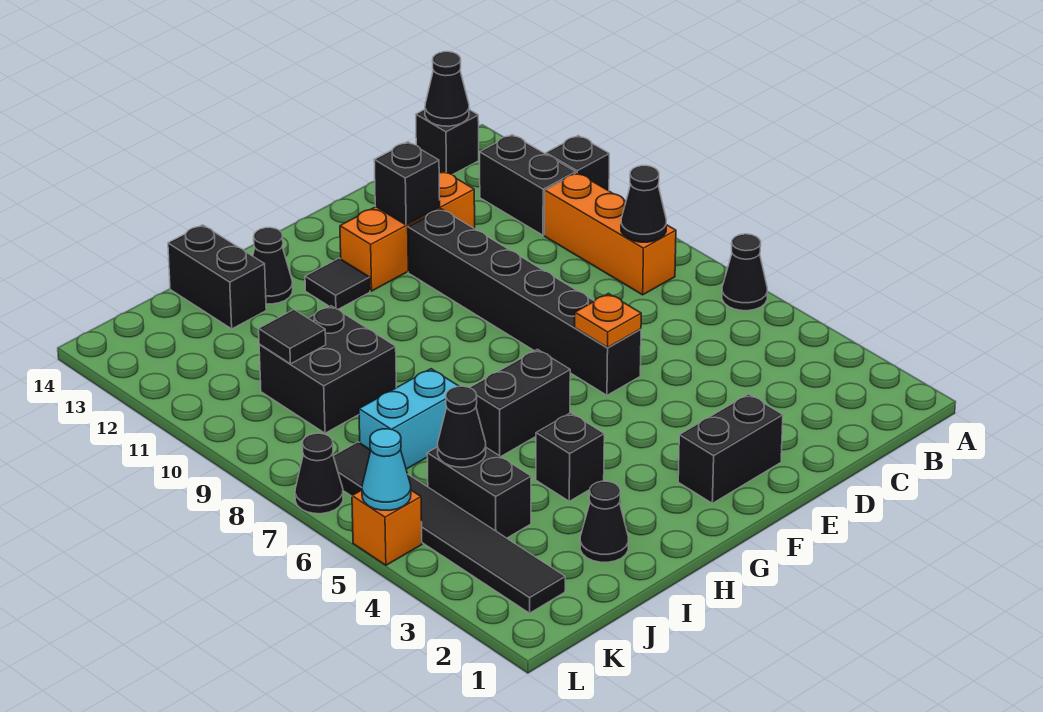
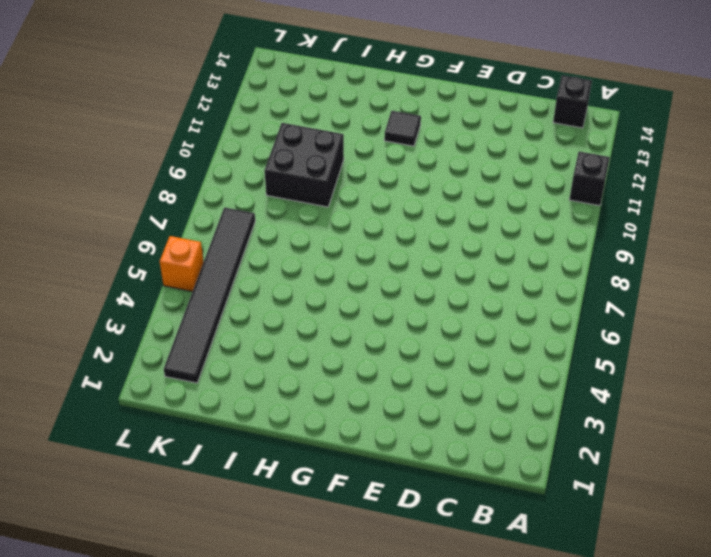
none -> black cone A6 level 1
none -> orange brick B8:B10 level 1
none -> black brick B11:B12 level 1

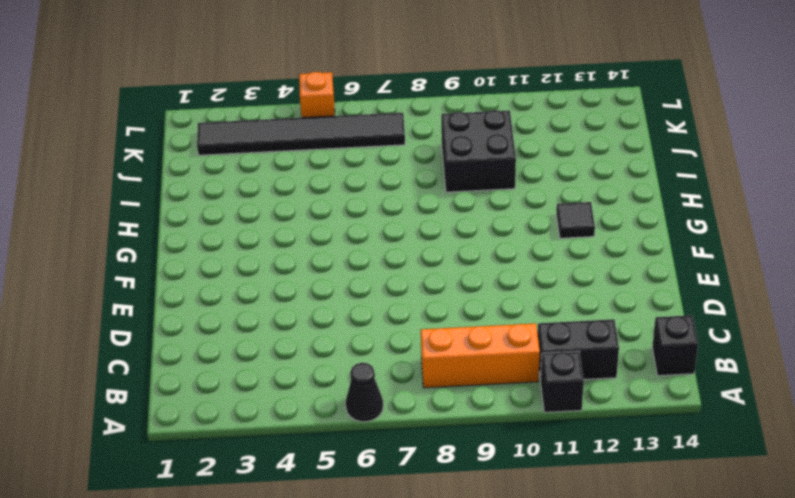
none -> orange brick D12:F12 level 1
none -> black brick E2:F2 level 1
none -> black brick E6:E11 level 1

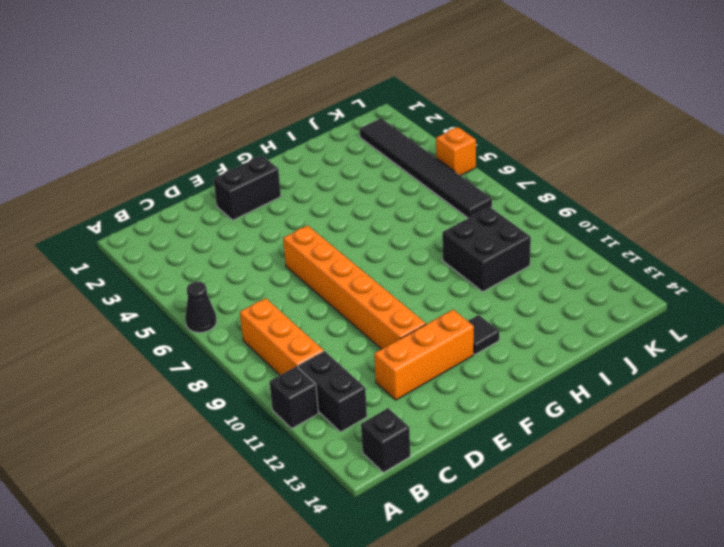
orange brick E6:E11 level 1 -> black brick E6:E11 level 1
none -> black brick G6:H6 level 1
none -> black brick H4 level 1
none -> black cone H13 level 1

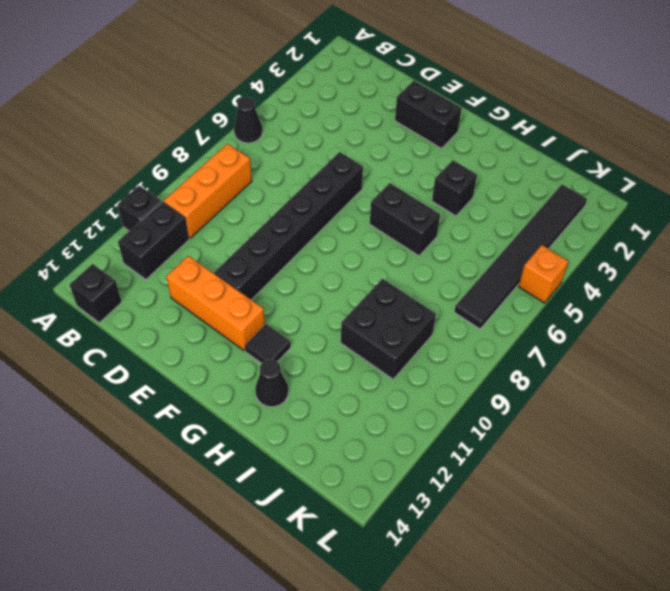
none -> black cone I2 level 1
none -> cyan brick I7:J7 level 1
none -> black brick I13:I14 level 1

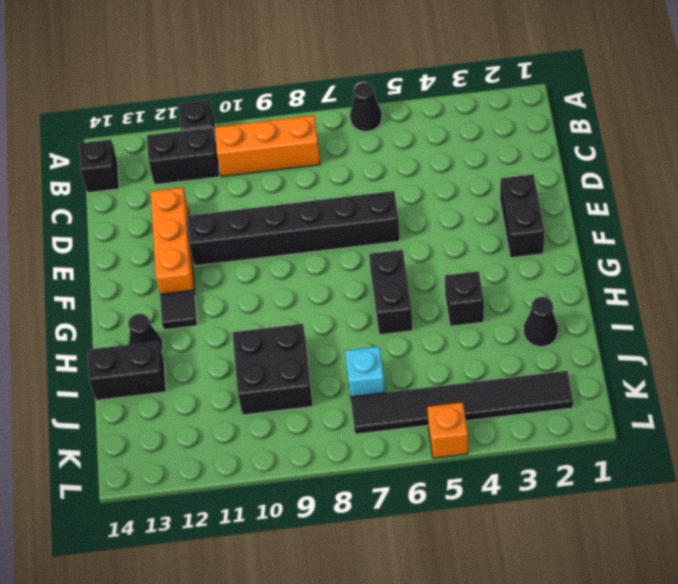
cyan brick J7 level 1 -> cyan brick I7:J7 level 1
none -> black brick J4:J5 level 1
none -> black cone L7 level 1
none -> black cone B8 level 2

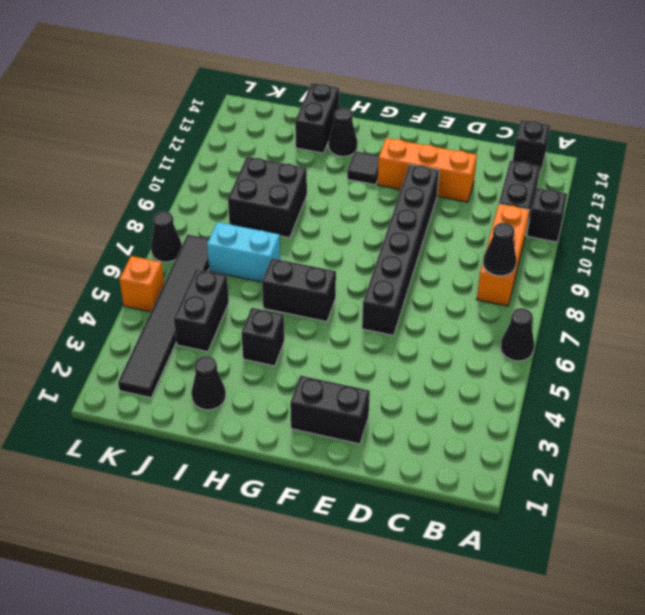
none -> black cone B14 level 2
none -> orange plate E6 level 2
none -> black brick E12 level 2

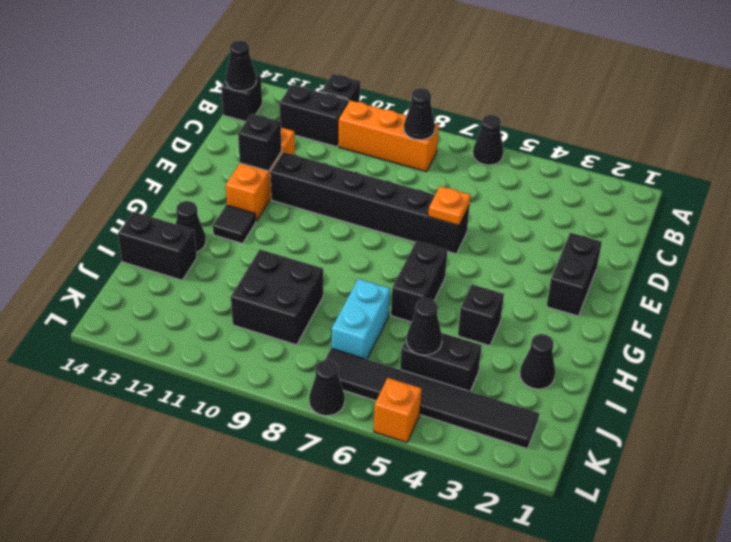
none -> black tile J10 level 2
none -> cyan cone L5 level 2

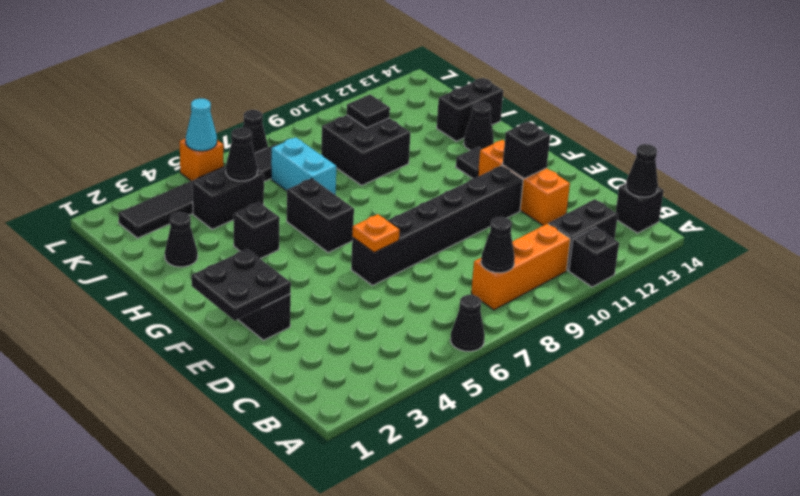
black plate E1:F2 level 2 -> none

